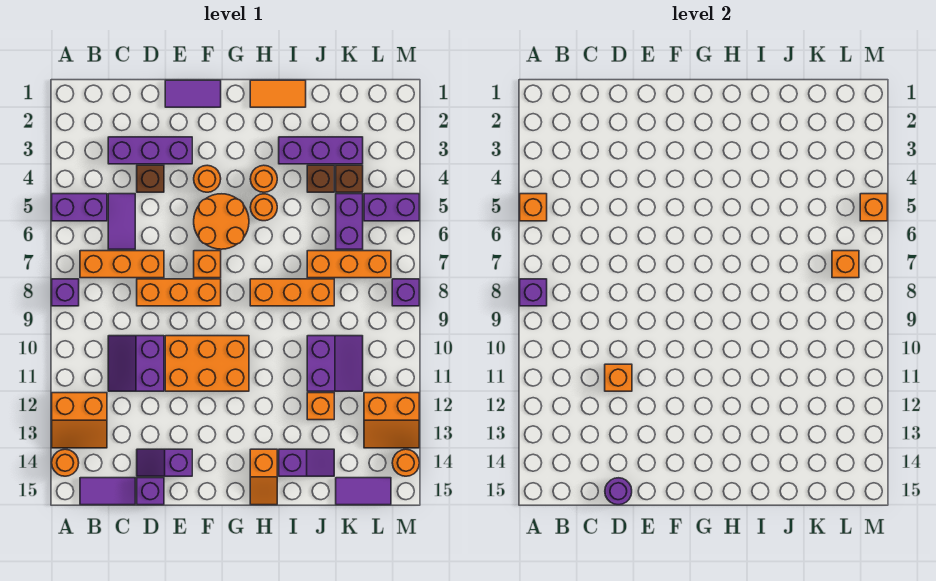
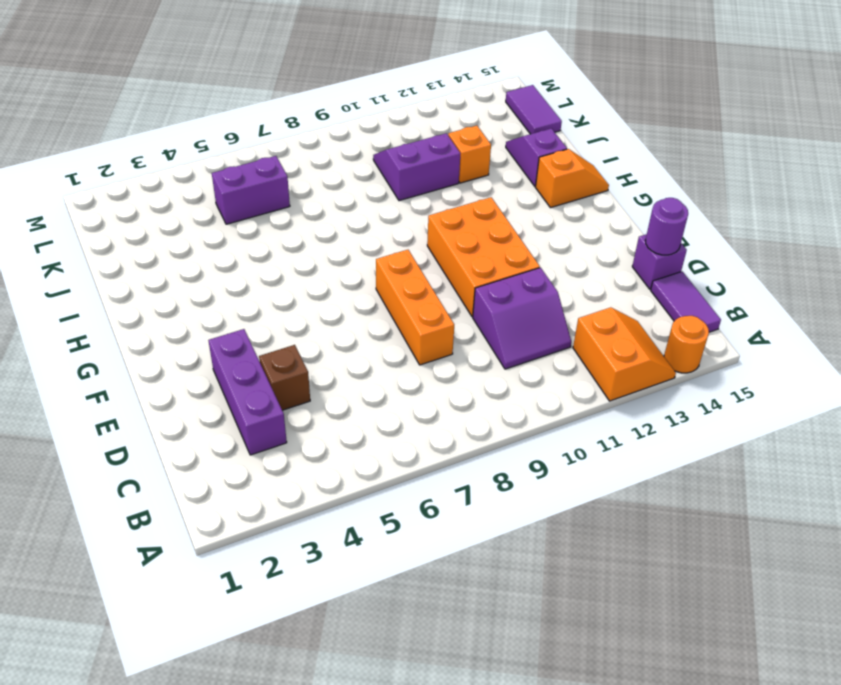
none -> purple brick A5:B5 level 1
none -> purple brick A8 level 1
none -> orange brick B7:D7 level 1
none -> purple tile C5:C6 level 1

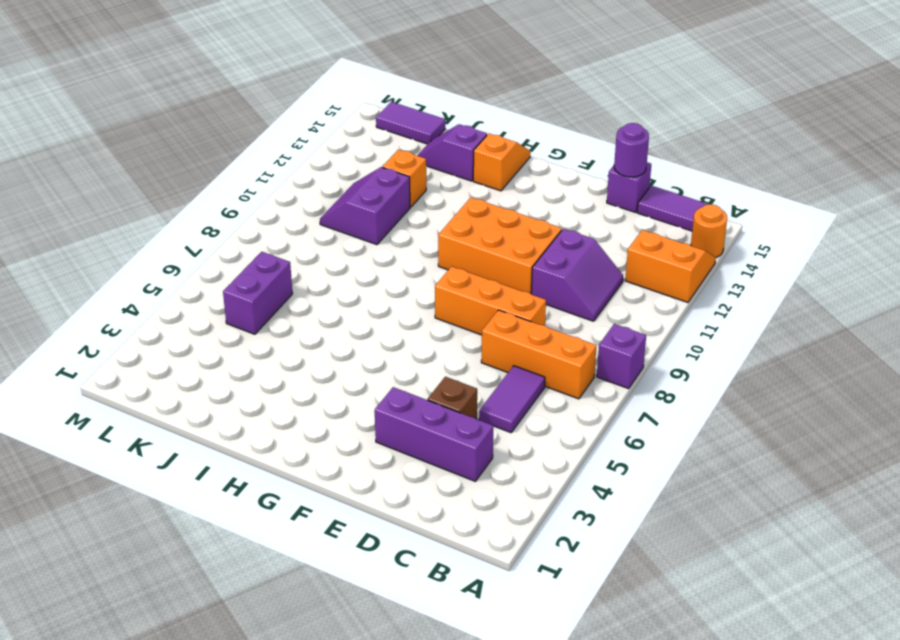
none -> purple brick A5:B5 level 1
none -> purple slope D14:E14 level 1 top E
none -> purple tile E1:F1 level 1
none -> orange round brick F4 level 1

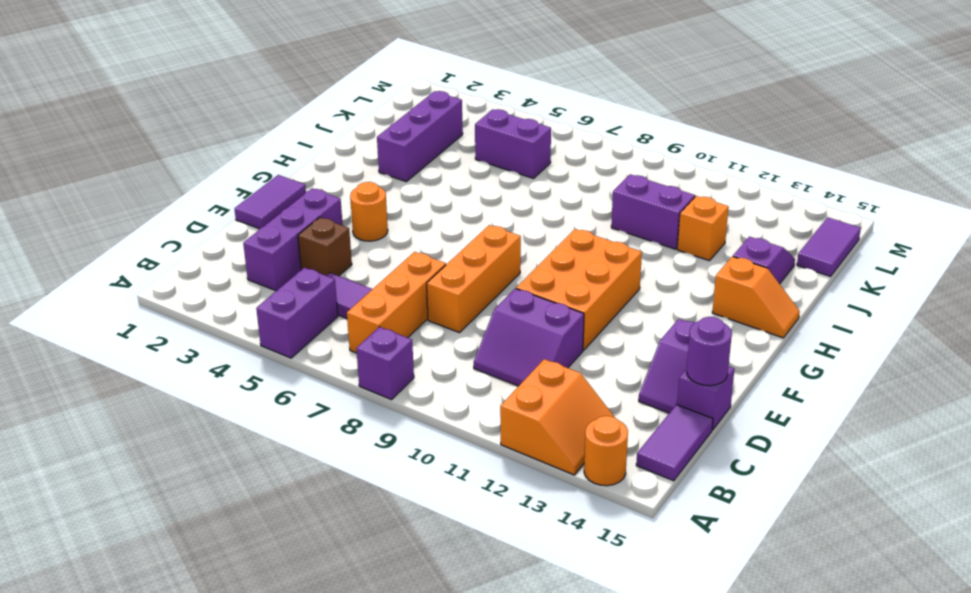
none -> orange round brick F5:G6 level 1
none -> orange brick F7 level 1
none -> orange tile H1:I1 level 1
none -> orange round brick H4 level 1

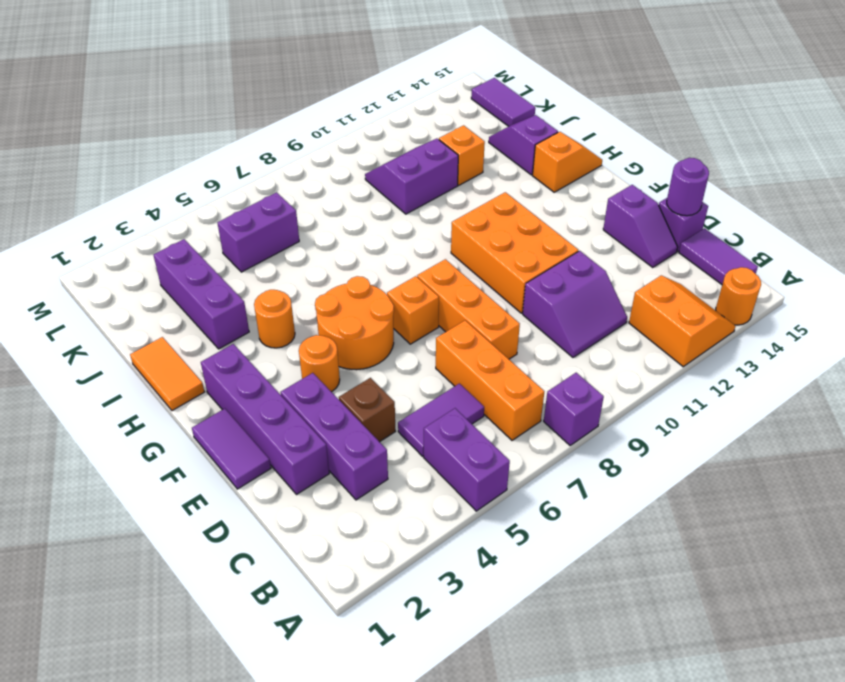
purple brick D2:G2 level 1 -> none
none -> orange round brick H5 level 1
none -> orange brick H8:J8 level 1
none -> brown brick J4 level 1
none -> orange brick J7:L7 level 1

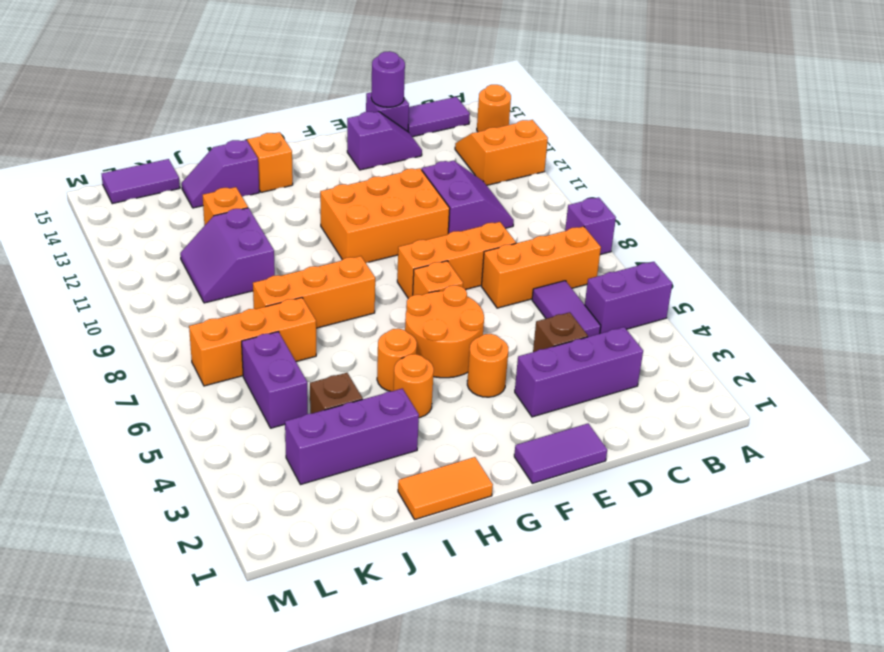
none -> brown brick K4 level 1
none -> purple brick L5:M5 level 1
none -> orange slope L12:M13 level 1 top 12
none -> purple brick M8 level 1

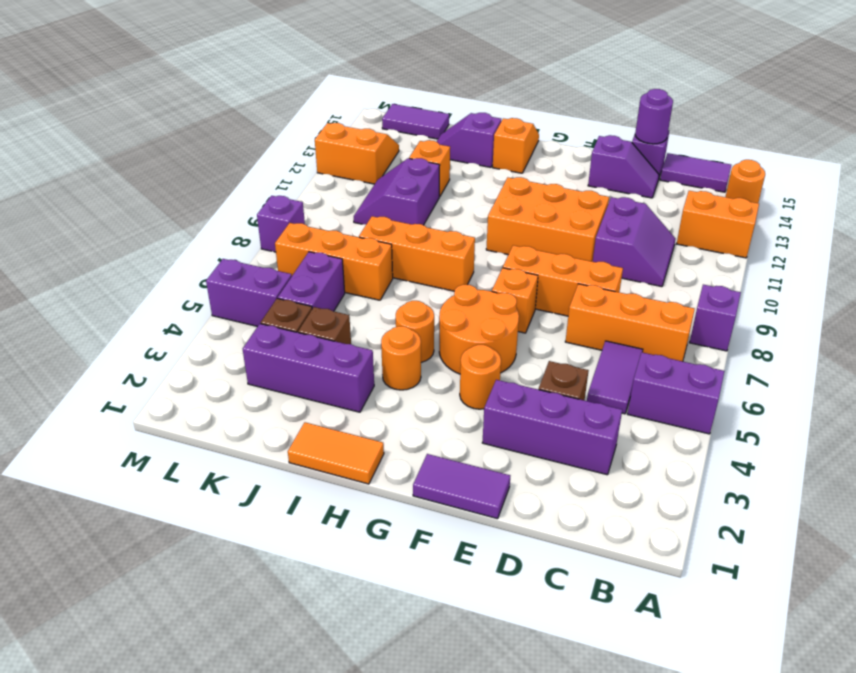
none -> orange round brick M14 level 1
none -> orange brick A5 level 2
none -> purple brick A8 level 2
none -> orange brick D11 level 2

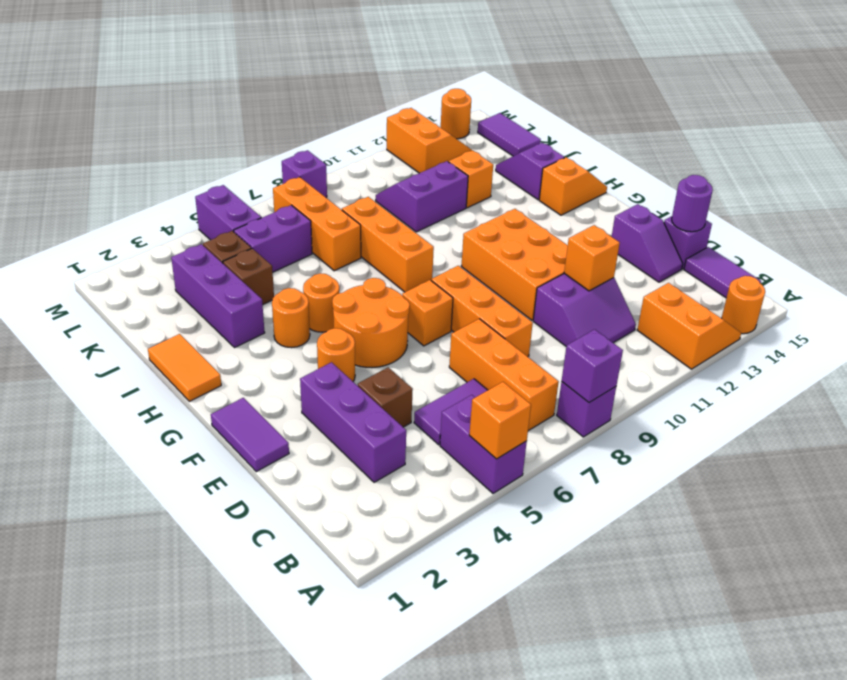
none -> orange brick L7 level 2
none -> orange brick M5 level 2

